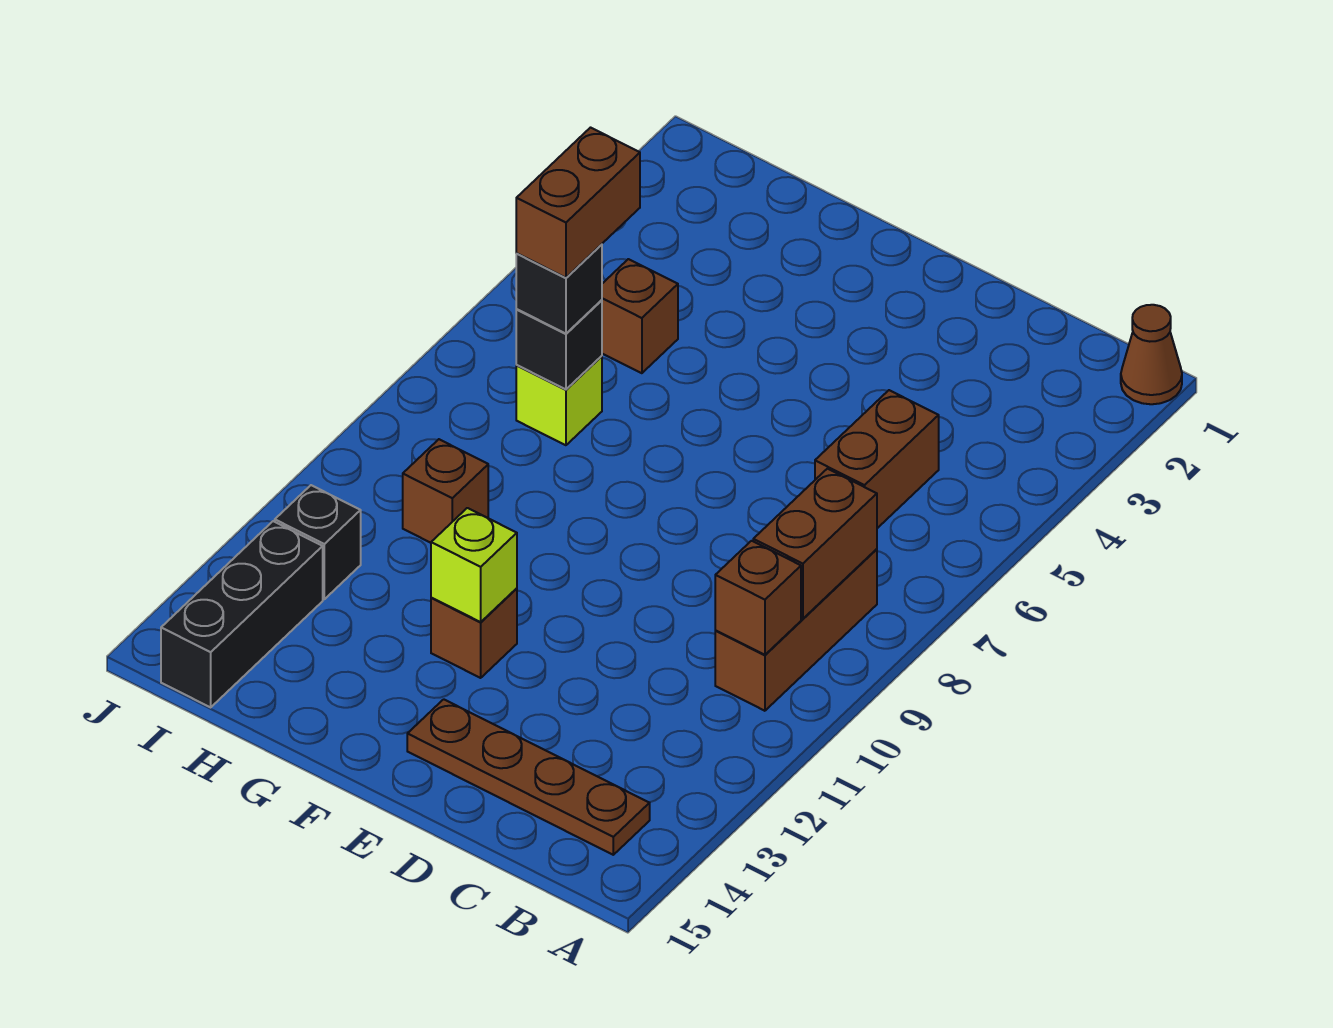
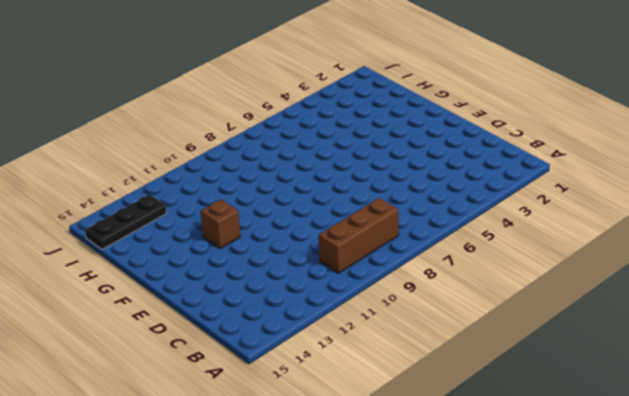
black plate I13:I15 level 1 -> black brick I13:I15 level 1
none -> brown cone A1 level 1
none -> brown plate B14:E14 level 1
none -> brown brick C5:C6 level 1

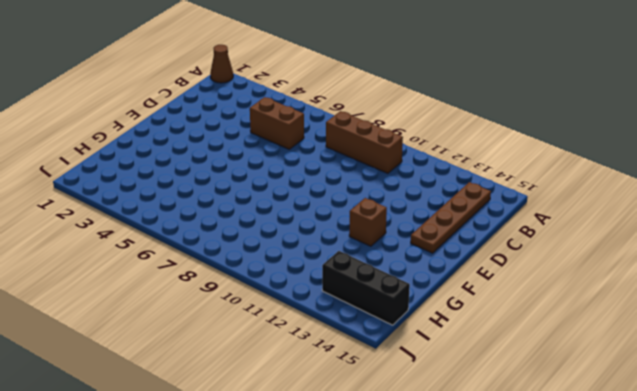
none -> brown brick H5 level 1
none -> lime brick H7 level 1
none -> brown brick H10 level 1

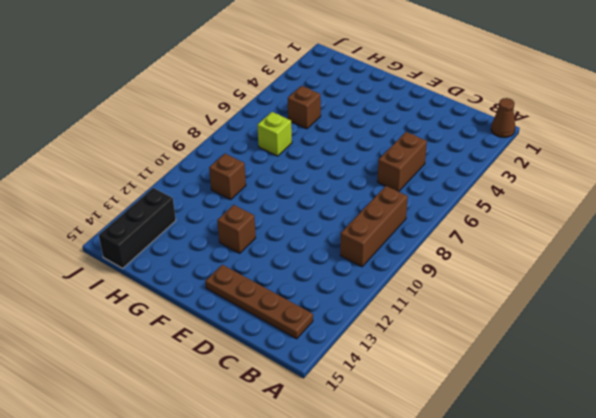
none -> black brick I12 level 1
none -> brown brick B8:B9 level 2
none -> brown brick B10 level 2

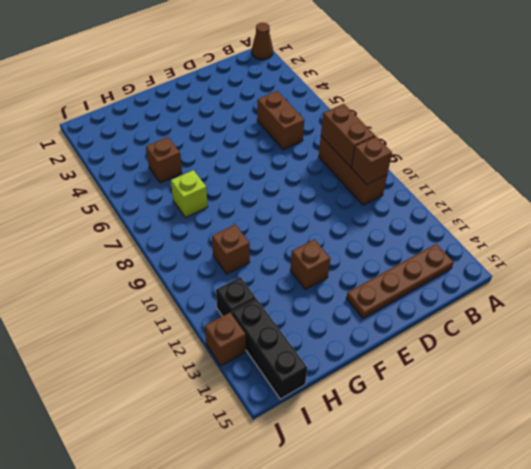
brown brick J13 level 1 -> none
none -> lime brick F12 level 2
none -> black brick H7 level 2
none -> black brick H7 level 3

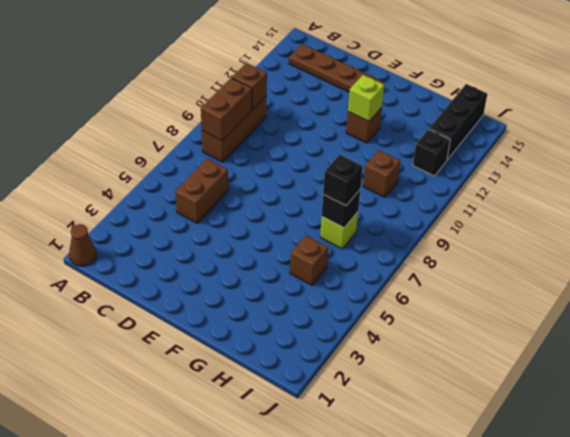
none -> brown brick H6:H7 level 4

